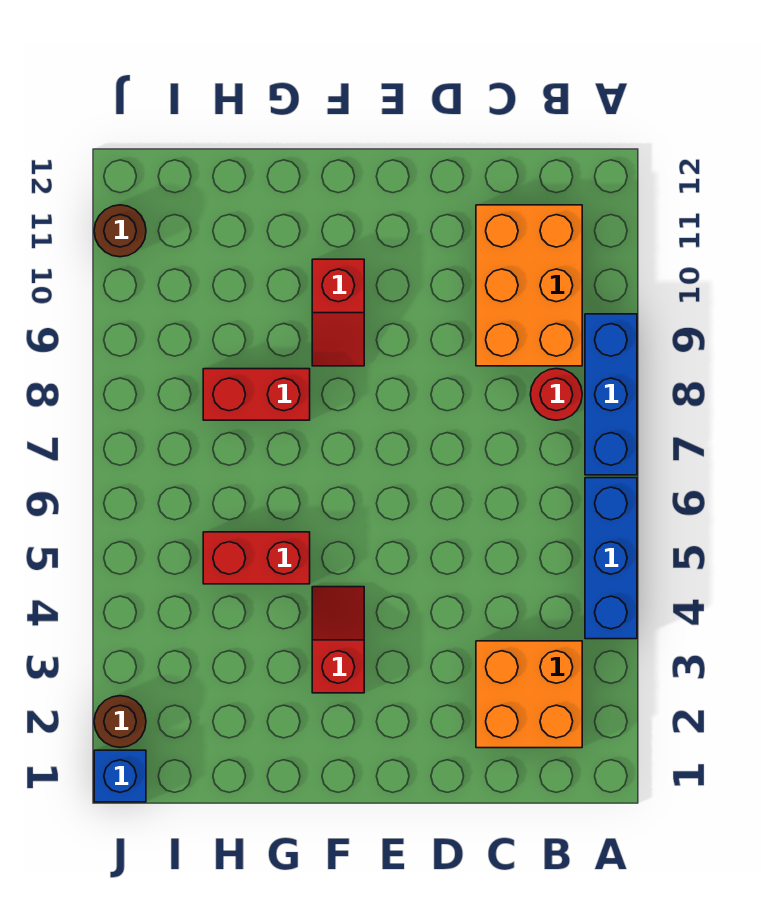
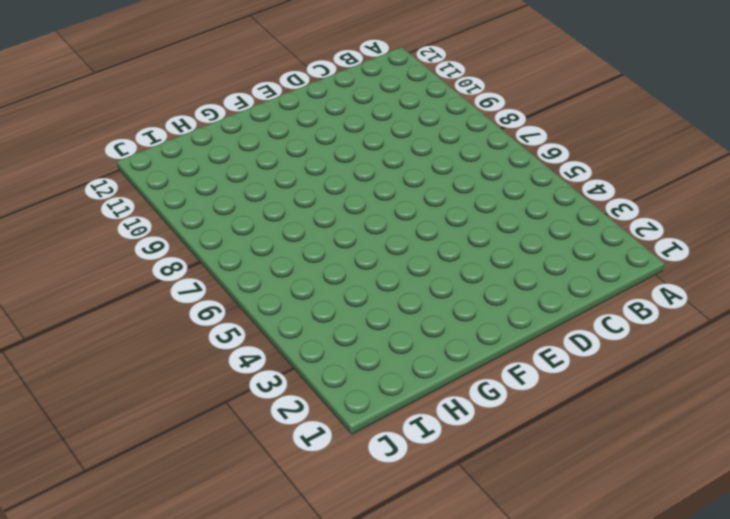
none -> blue brick A4:A6 level 1
none -> blue brick A7:A9 level 1
none -> orange brick B2:C3 level 1

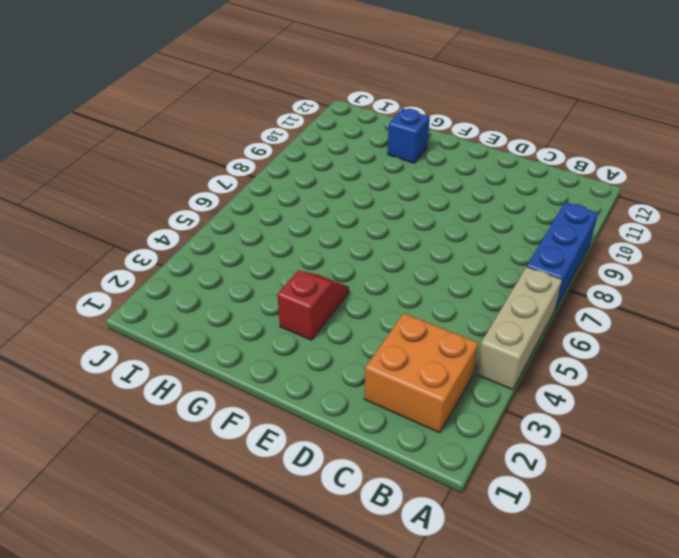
tan brick A4:A6 level 1 -> blue brick A4:A6 level 1
blue brick G11 level 1 -> blue brick J1 level 1
none -> red round brick B8 level 1
none -> orange brick B9:C11 level 1
none -> red slope F9:F10 level 1 top 10

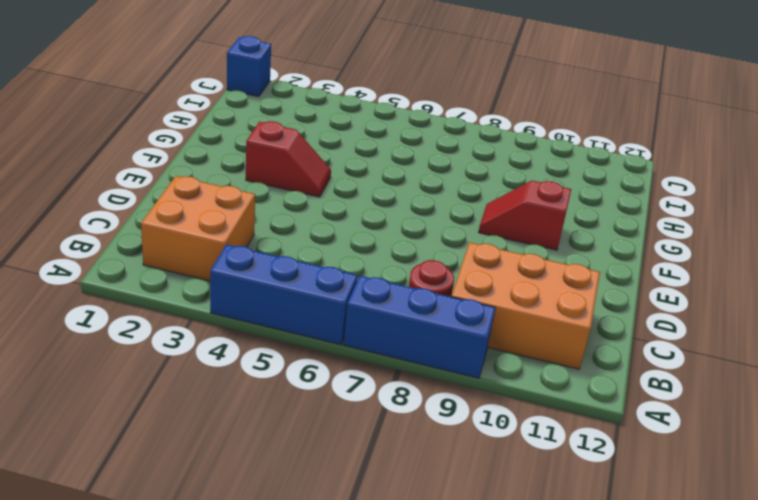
none -> red brick G5:H5 level 1
none -> red brick G8:H8 level 1
none -> brown round brick J2 level 1

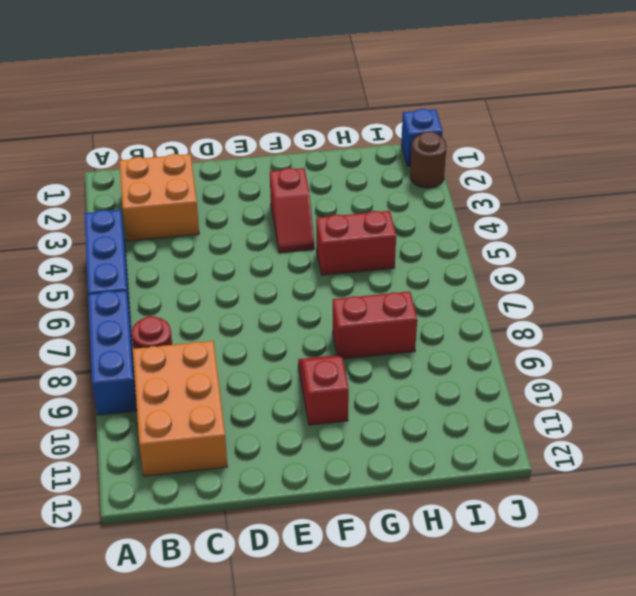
none -> brown round brick J11 level 1

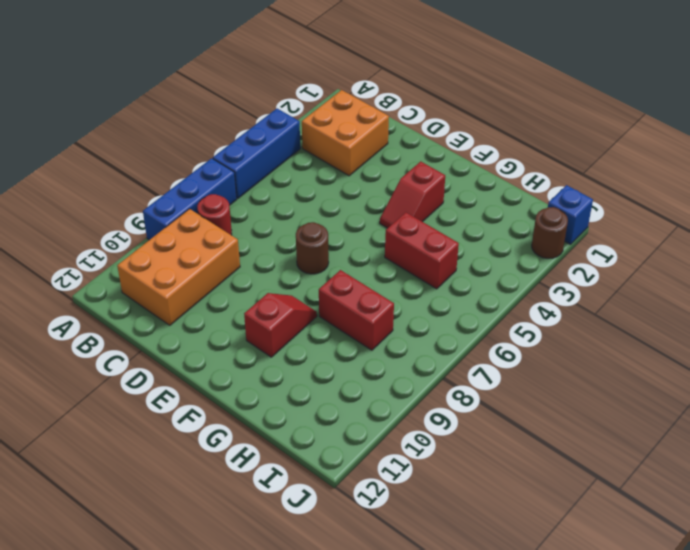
brown round brick E7 level 1 -> brown round brick J11 level 1

